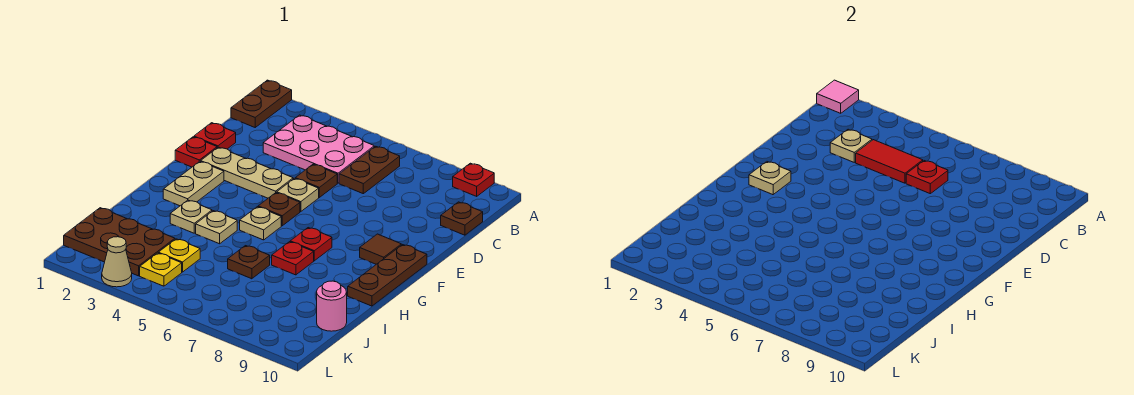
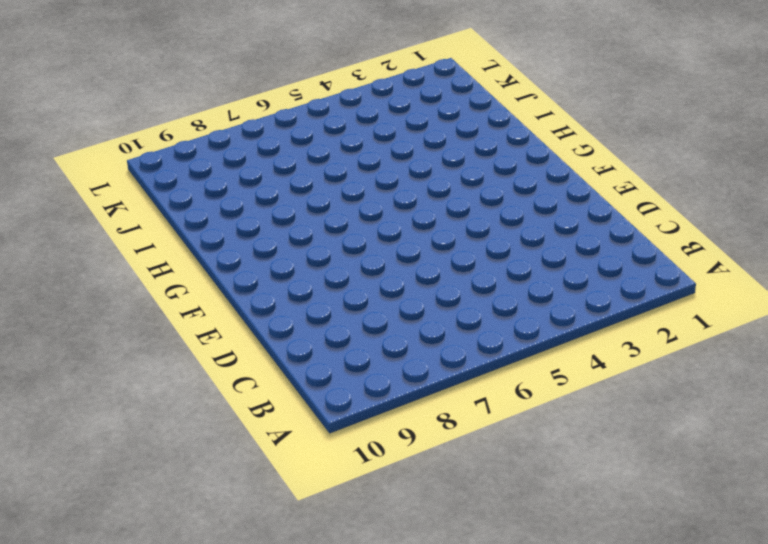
none -> brown plate A1:B1 level 1
none -> red plate A9 level 1
none -> pink plate B3:C5 level 1
none -> brown plate B6:C6 level 1

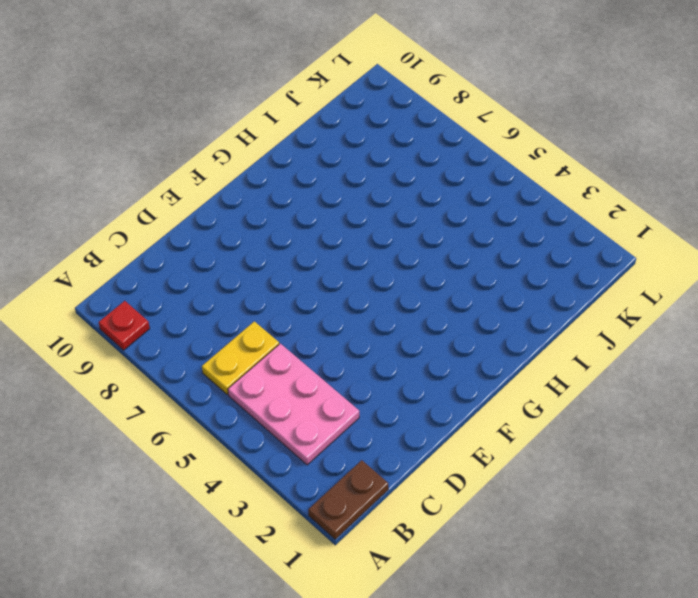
yellow plate B6:C6 level 1 -> brown plate B6:C6 level 1
none -> brown plate C10 level 1
none -> red plate D1 level 1
none -> brown plate D5 level 1
none -> red plate E1 level 1

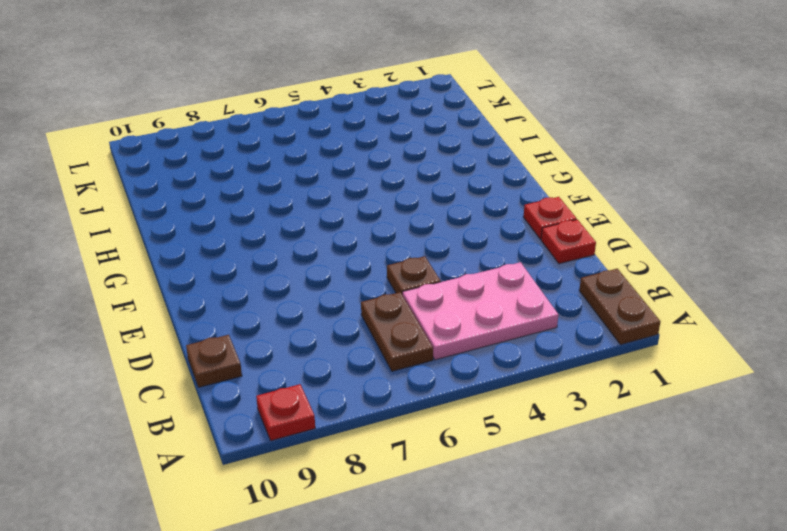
none -> tan plate E2:E4 level 1
none -> tan plate E5 level 1
none -> tan plate F2:G2 level 1
none -> brown plate F5 level 1

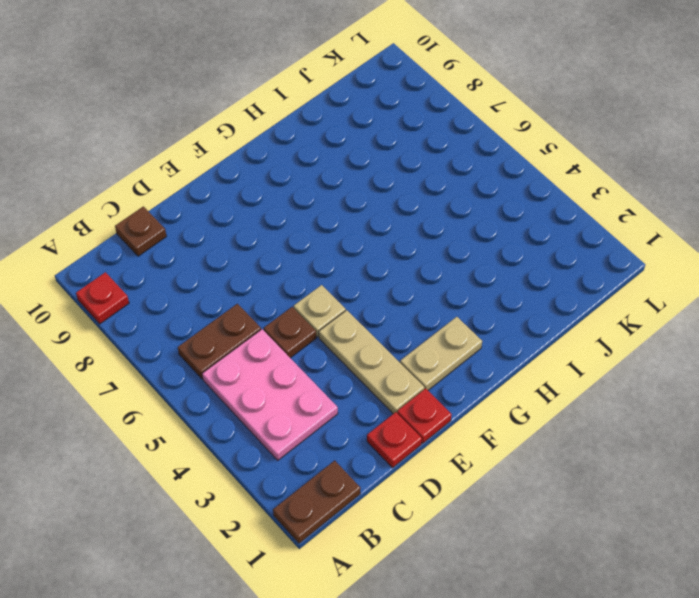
none -> brown plate F5 level 1
none -> brown tile F9 level 1
none -> brown plate F10:H10 level 1
none -> tan plate G5 level 1

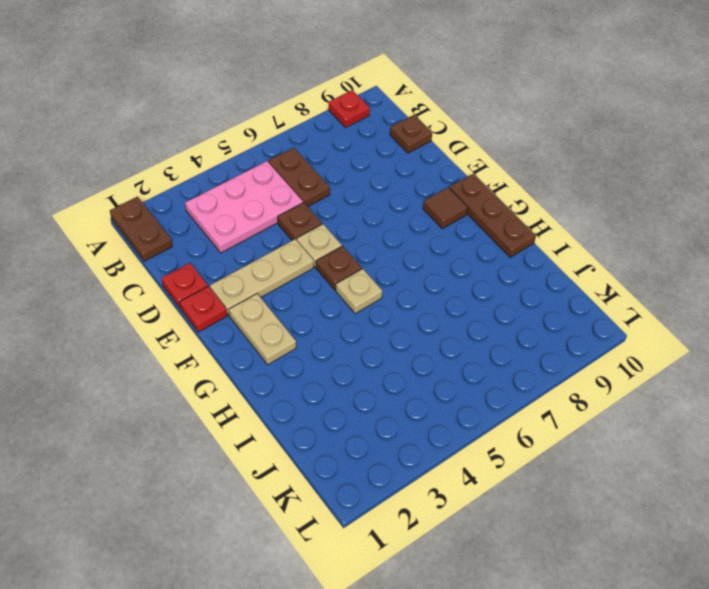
none -> red plate G7 level 1
none -> tan plate H3 level 1
none -> tan plate H4 level 1
none -> red plate H7 level 1

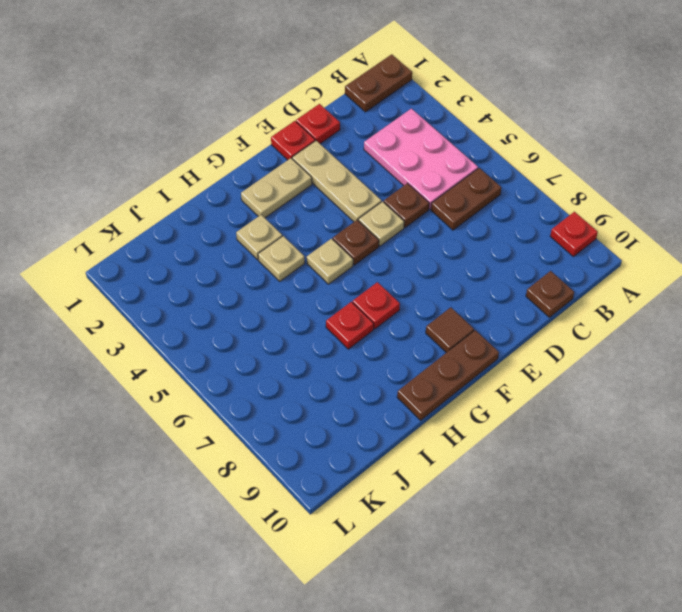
none -> brown plate I6 level 1
none -> brown plate J1:K3 level 1
none -> yellow plate J4 level 1
none -> pink round brick J10 level 1

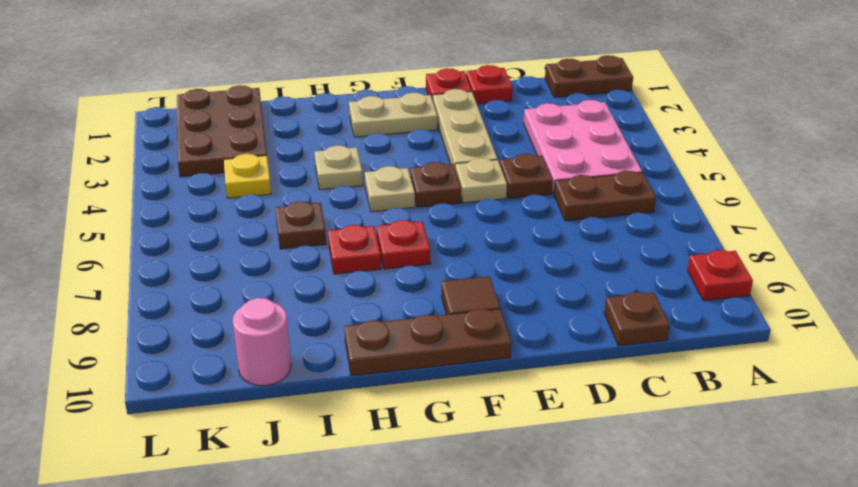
none -> tan plate H3 level 1
none -> yellow plate K4 level 1
none -> tan cone L3 level 1
none -> pink tile A1 level 2

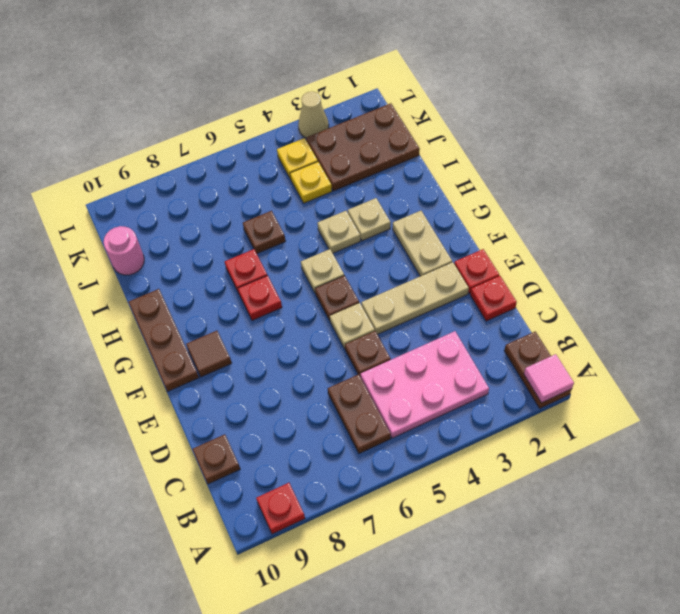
none -> tan plate C3 level 2
none -> red tile C4:C5 level 2
none -> red plate C6 level 2
none -> tan plate F2 level 2

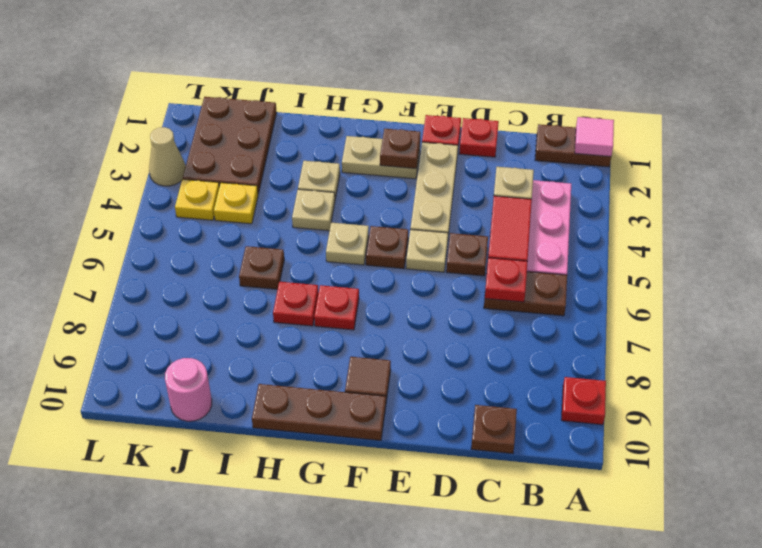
brown plate F2 level 2 -> tan plate F2 level 2

